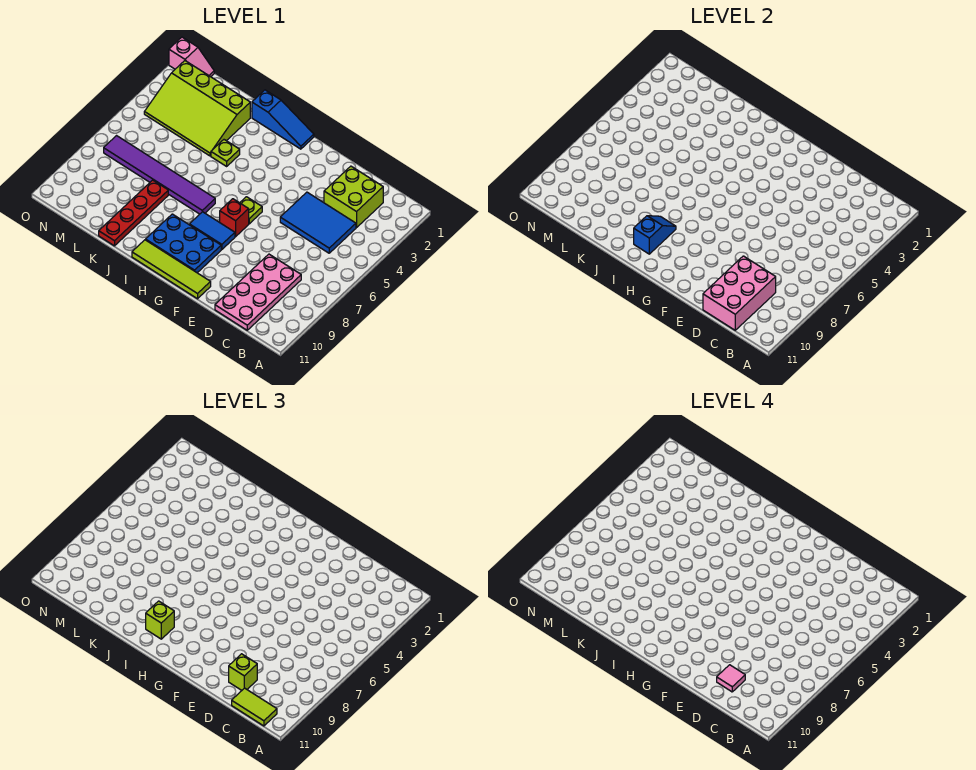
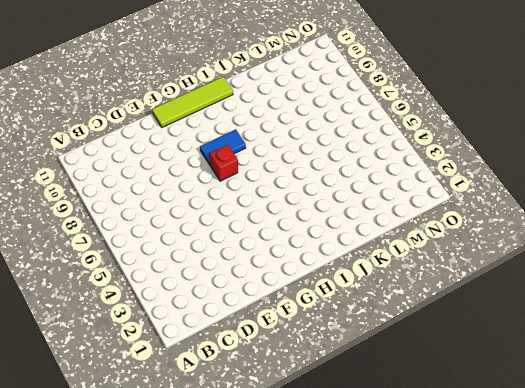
none -> lime brick C2:D3 level 1
none -> blue tile C4:E5 level 1
none -> pink plate C8:D11 level 1

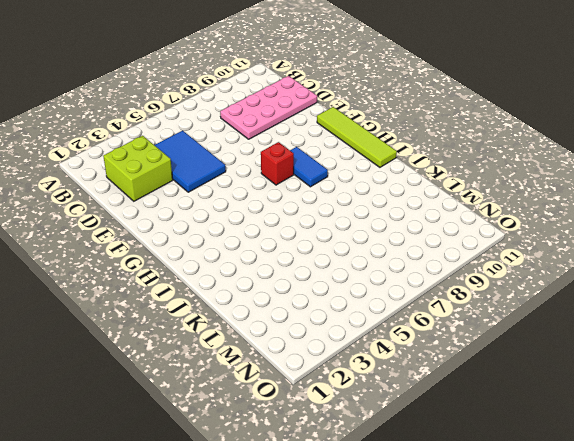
none -> lime plate G6 level 1
none -> blue plate G9:I10 level 1
none -> blue slope H1:J1 level 1 top J

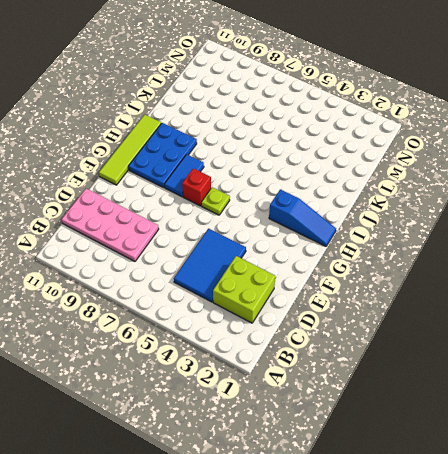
blue slope H1:H3 level 1 top 3 -> blue slope H1:J1 level 1 top J
none -> purple tile I7:N7 level 1
none -> lime plate J4 level 1
none -> lime slope K2:N4 level 1 top 2

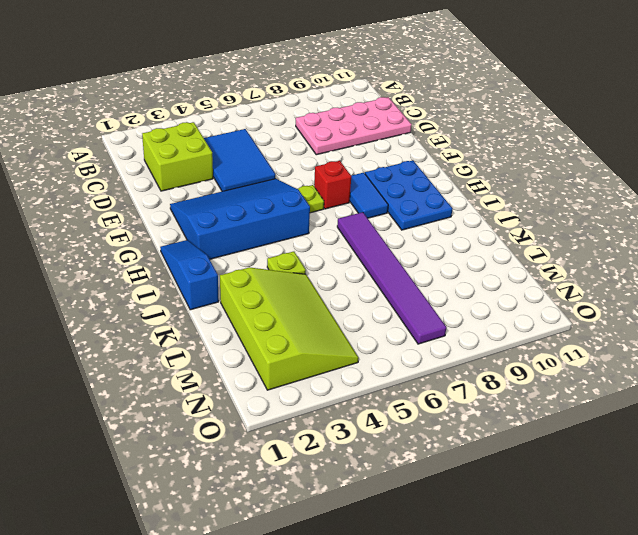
blue slope F2:H5 level 1 top H -> none
none -> lime tile F11:I11 level 1
none -> red plate K8:K11 level 1
none -> pink slope N1:O1 level 1 top O

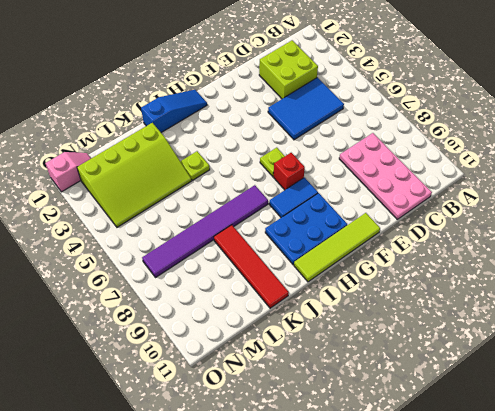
red tile K8:K11 level 1 -> red plate K8:K11 level 1
none -> pink brick C9:D11 level 2
none -> blue slope I9:I10 level 2 top 10
none -> lime tile B11:C11 level 3

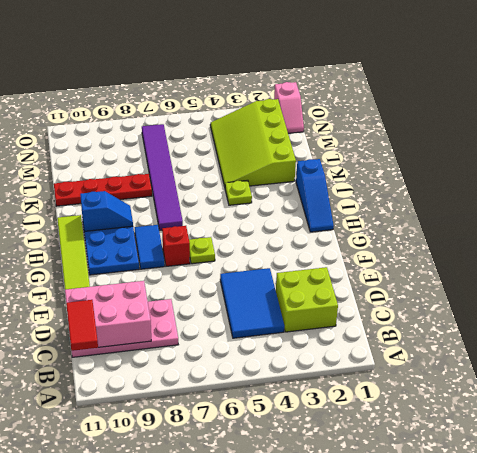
red tile B11:C11 level 3 -> lime tile B11:C11 level 3
none -> lime brick D10 level 3
none -> lime brick I10 level 3
none -> pink tile D10 level 4

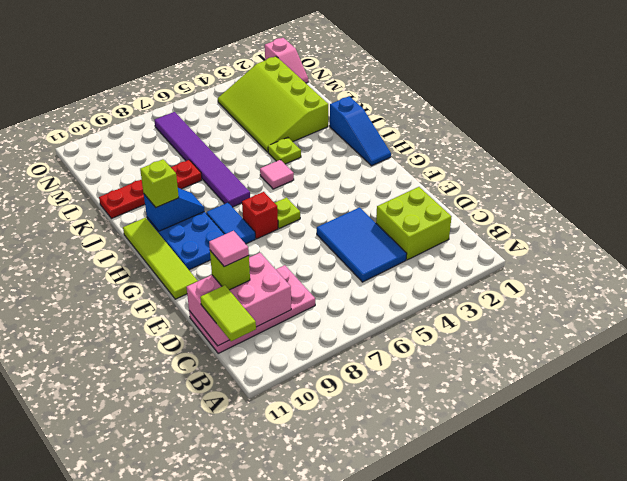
pink tile I5 level 1 -> none

